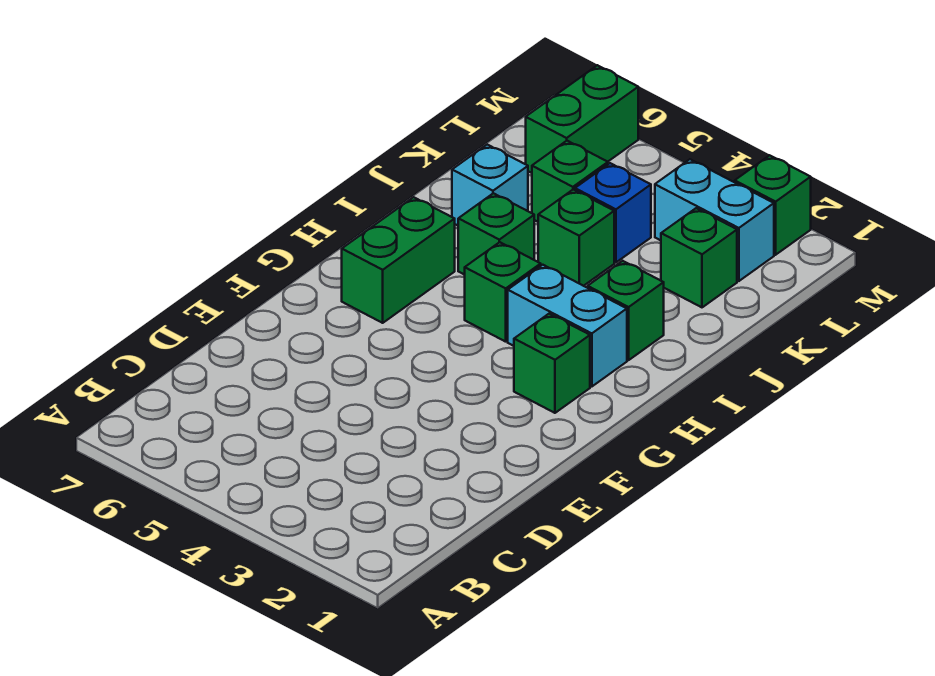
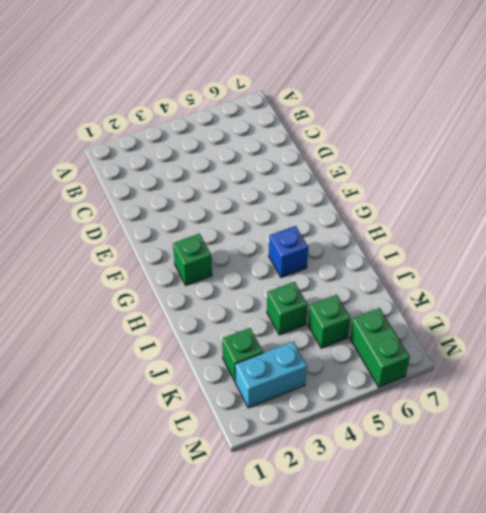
blue brick H5 level 1 -> blue brick K4 level 1
none -> green brick G6:H6 level 1
none -> cyan brick H2:H3 level 1
none -> green brick H4 level 1

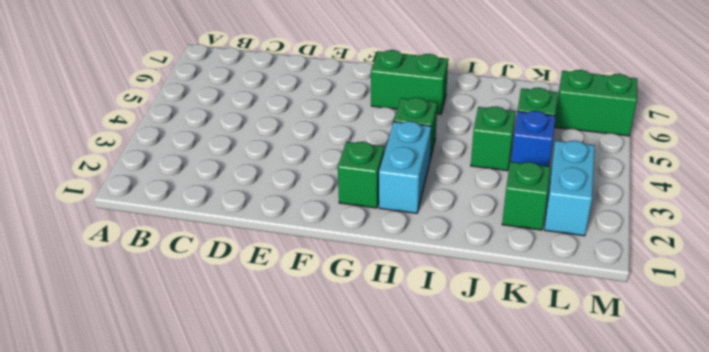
none -> green brick I2 level 1
none -> green brick I5 level 1
none -> cyan brick J6 level 1

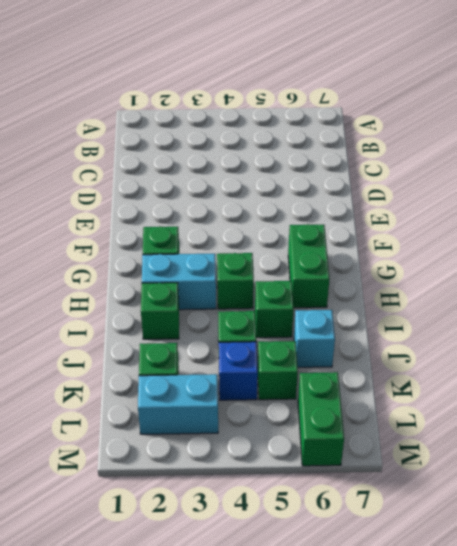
none -> green brick M2 level 1

